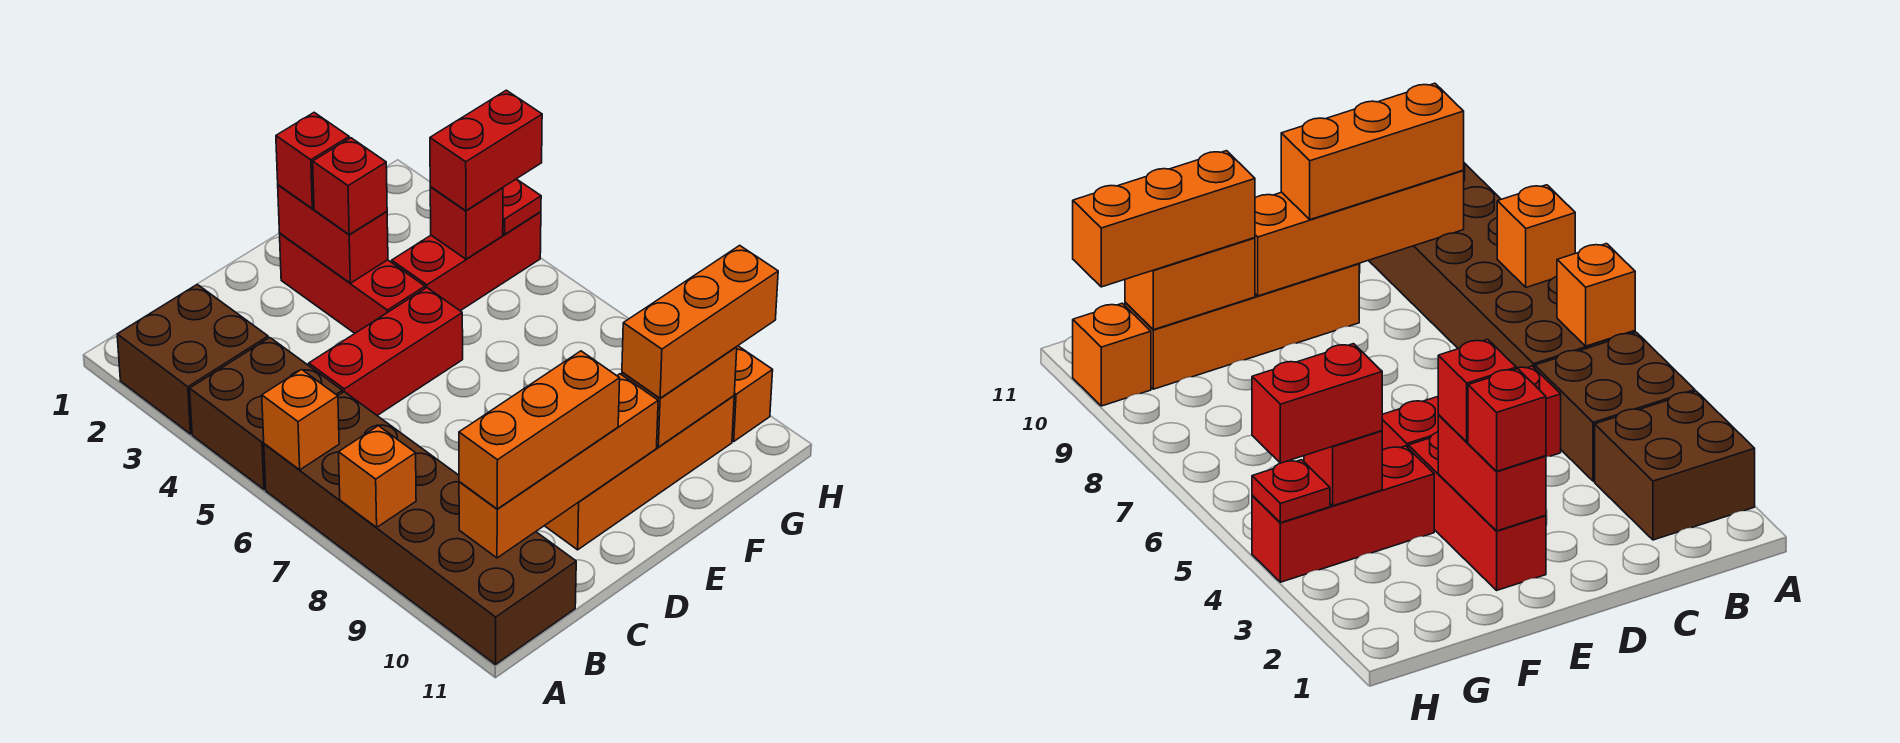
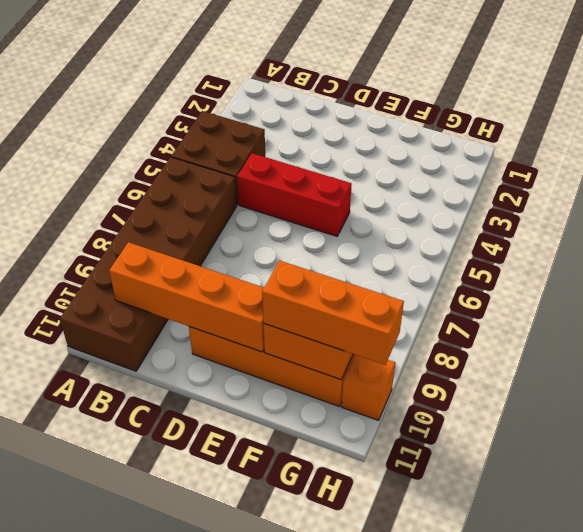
none -> brown brick A2:B3 level 1
none -> red brick E2:E4 level 1
none -> red brick F4:H4 level 1

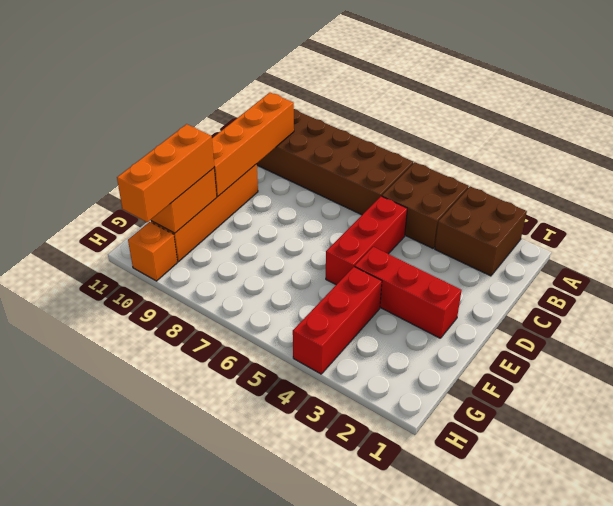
none -> orange brick A6 level 2
none -> orange brick A8 level 2
none -> red brick E2:E3 level 2

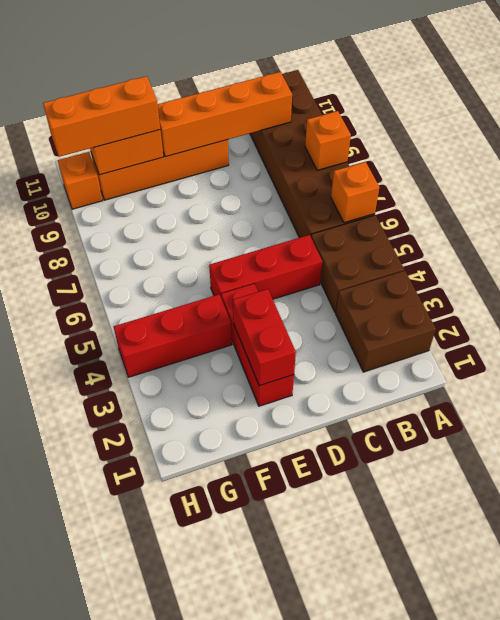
none -> red brick G4 level 2
none -> red plate H4 level 2
none -> orange brick B10:D10 level 3

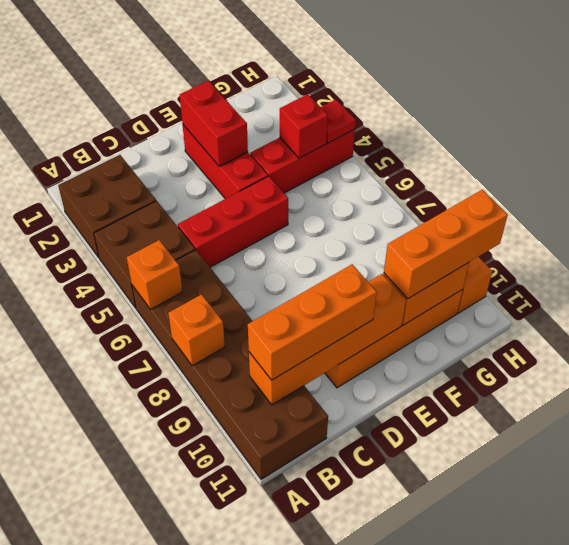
none -> red brick E2 level 3
none -> red brick E3 level 3
none -> red brick G4:H4 level 3

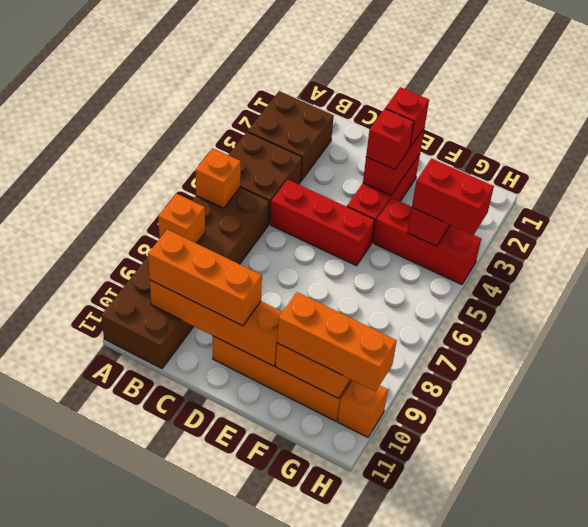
none -> red plate H4 level 2

